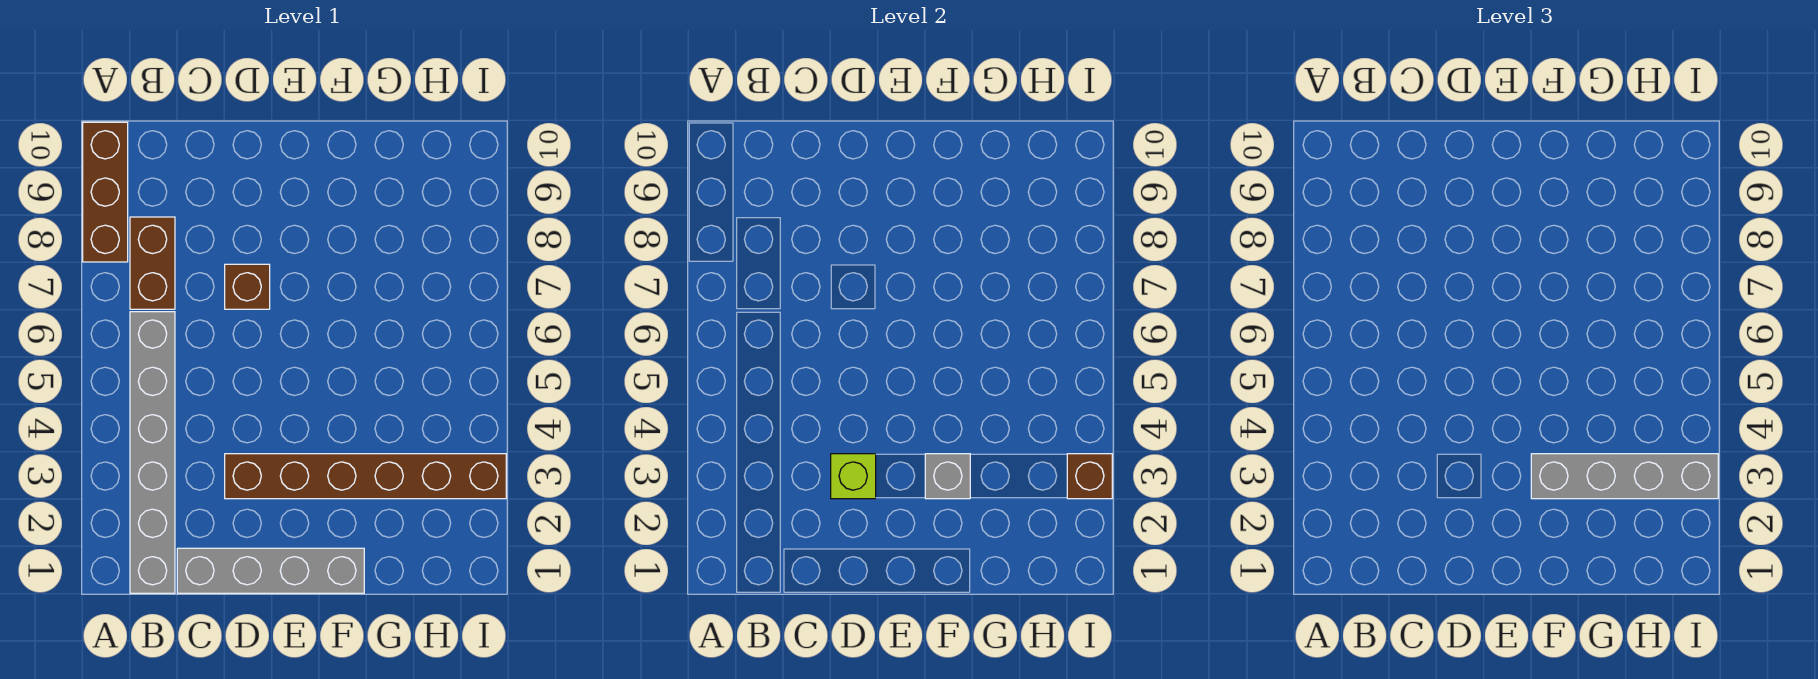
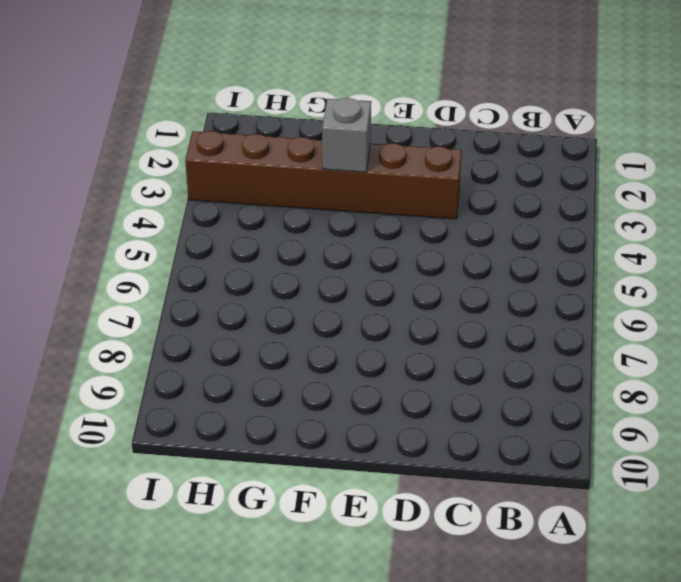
none -> brown brick A8:A10 level 1
none -> grey brick B1:B6 level 1

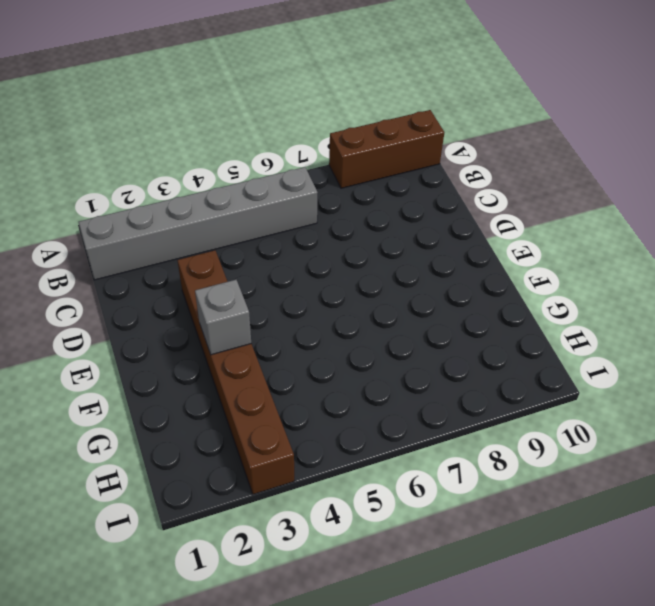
none -> brown brick B7:B8 level 1
none -> grey brick C1:F1 level 1

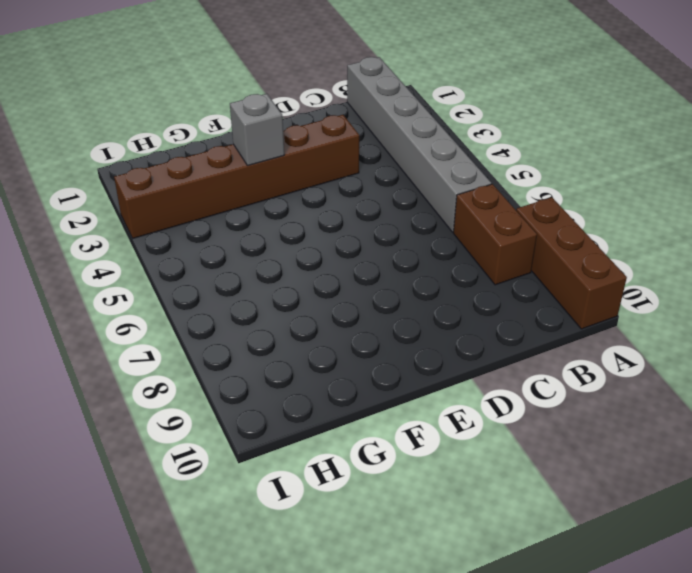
none -> grey brick C1:F1 level 1
none -> brown brick D7 level 1

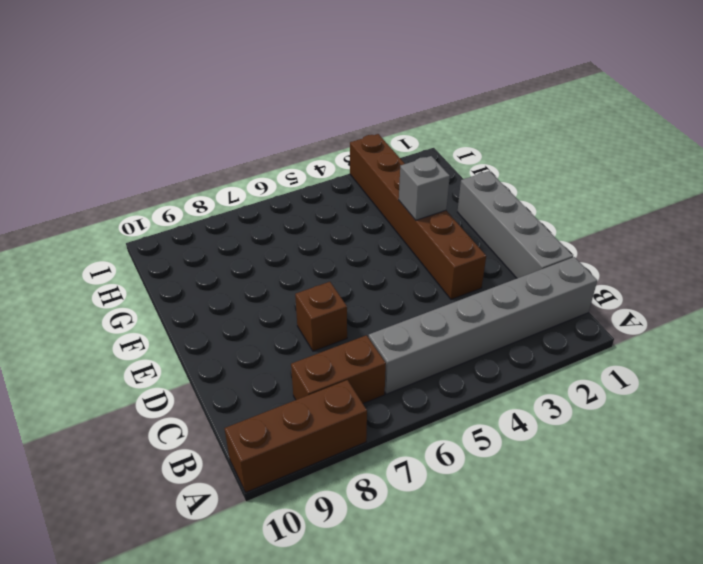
none -> lime brick D3 level 2
none -> brown brick I3 level 2

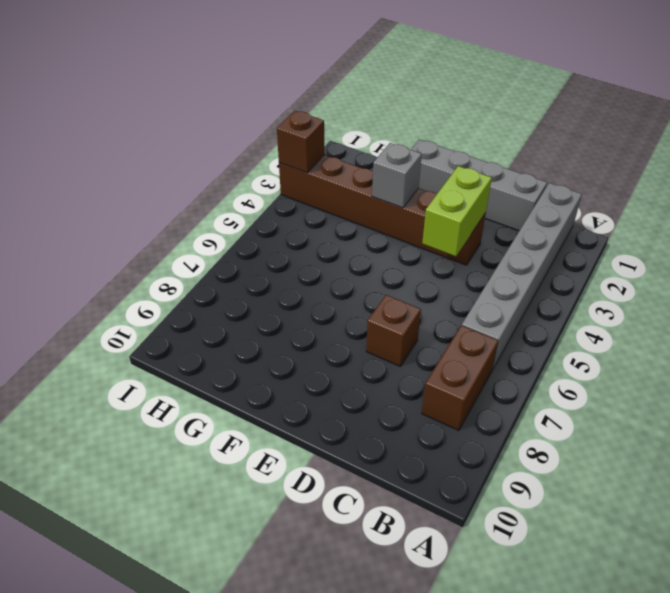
lime brick D3:D4 level 2 -> lime brick D3 level 2
none -> brown brick A8:A10 level 1
none -> grey brick F3:I3 level 3

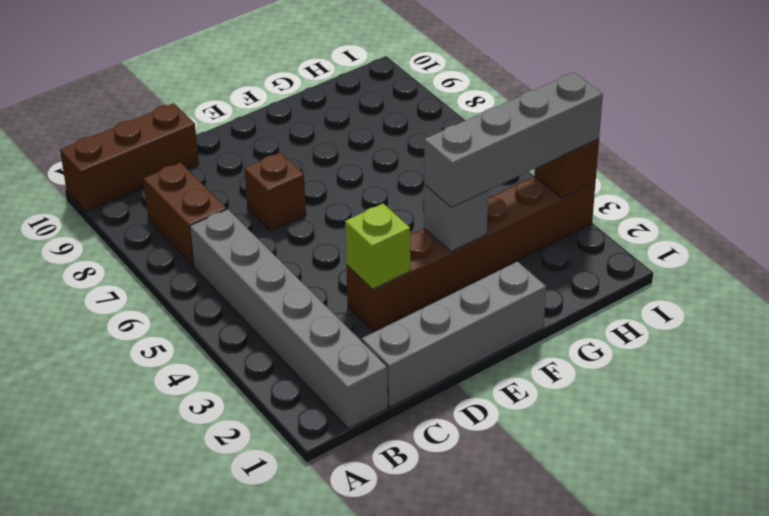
brown brick A10:C10 level 1 -> brown brick A8:A10 level 1

